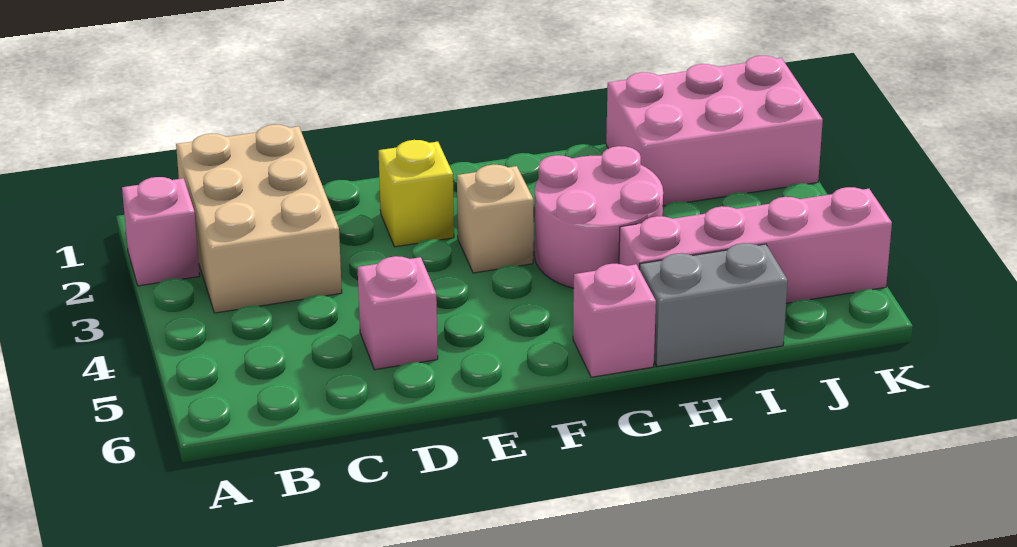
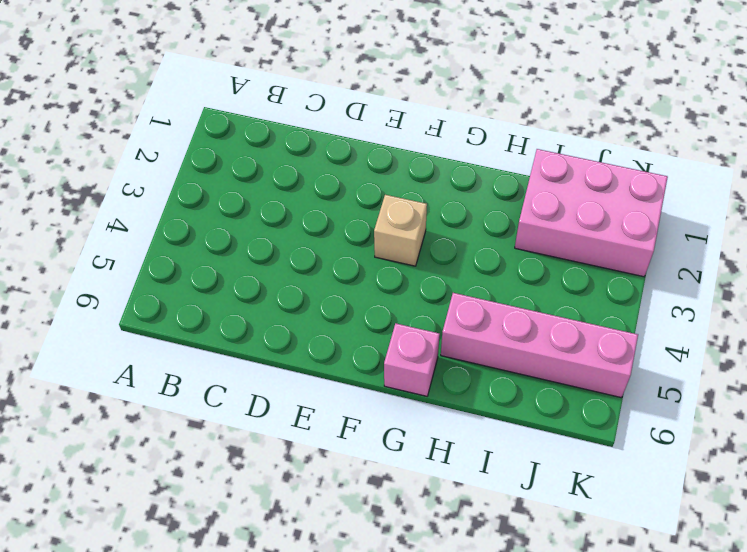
none -> pink brick A2 level 1
none -> tan brick B1:C3 level 1

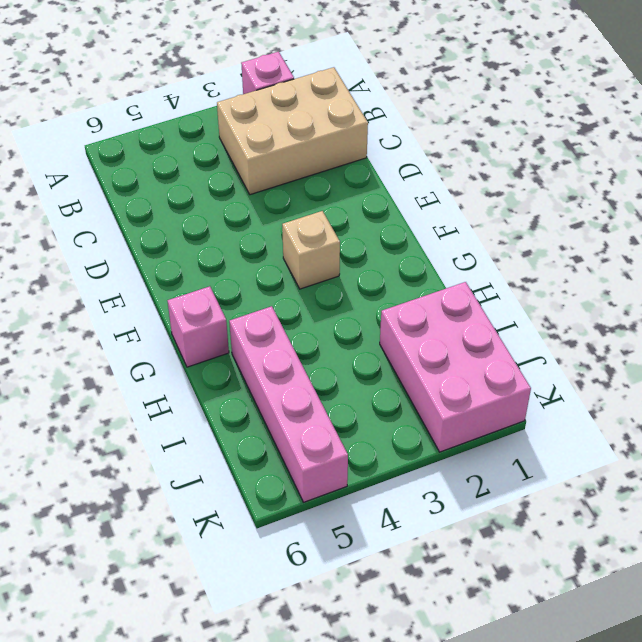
none -> pink brick D5 level 1
none -> yellow brick E2 level 1

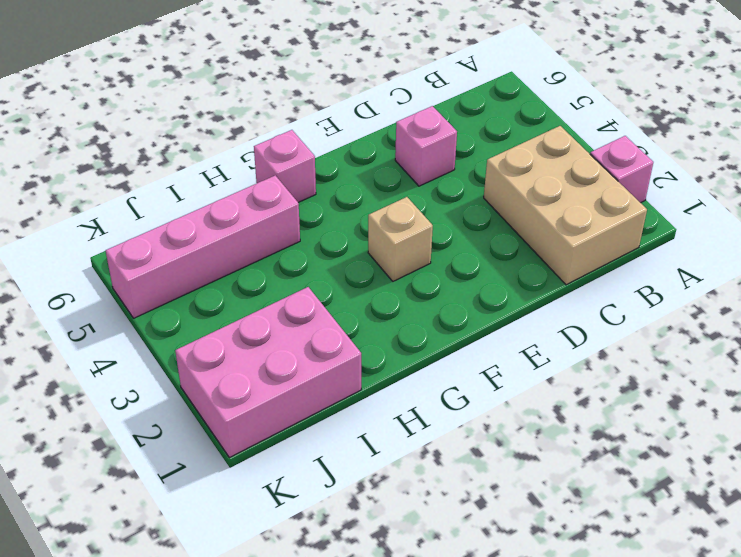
none -> yellow brick E2 level 1
none -> pink round brick G3:H4 level 1

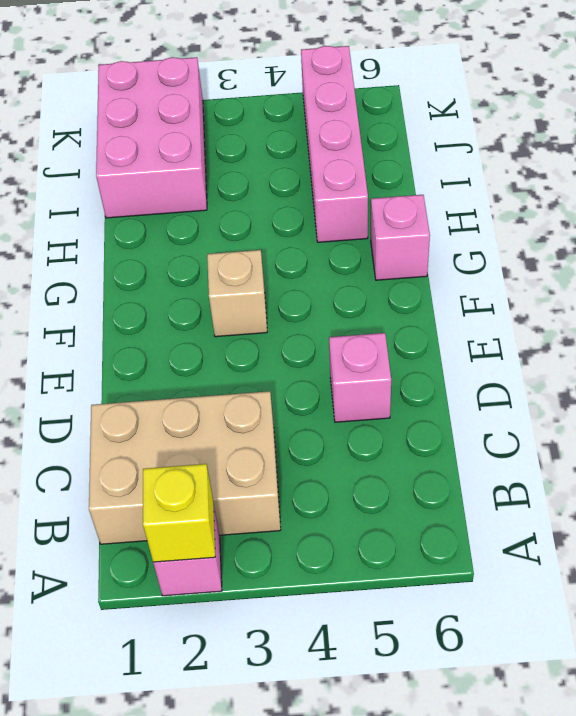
yellow brick A2 level 2 -> yellow brick E2 level 1
none -> pink round brick G3:H4 level 1
none -> grey brick H6:I6 level 1

